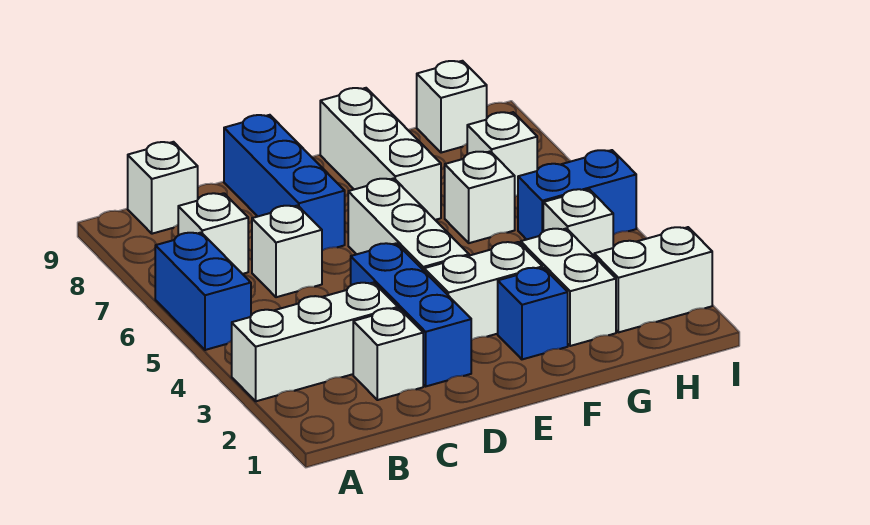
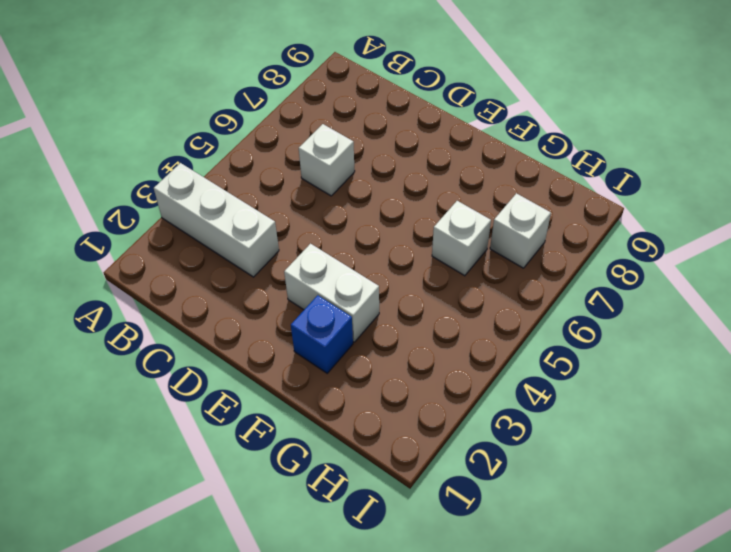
none -> blue brick A5:A6 level 1
none -> white brick B7 level 1
none -> white brick B9 level 1

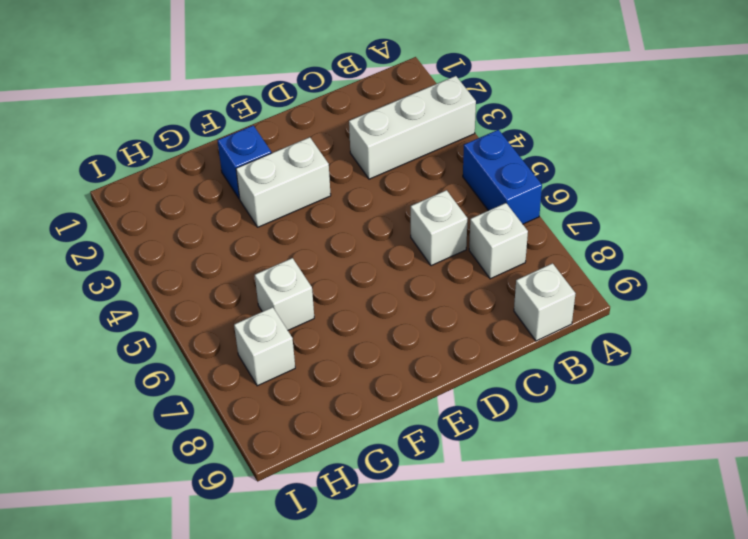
none -> white brick C2 level 1
none -> blue brick D2:D4 level 1
none -> blue brick D7:D9 level 1

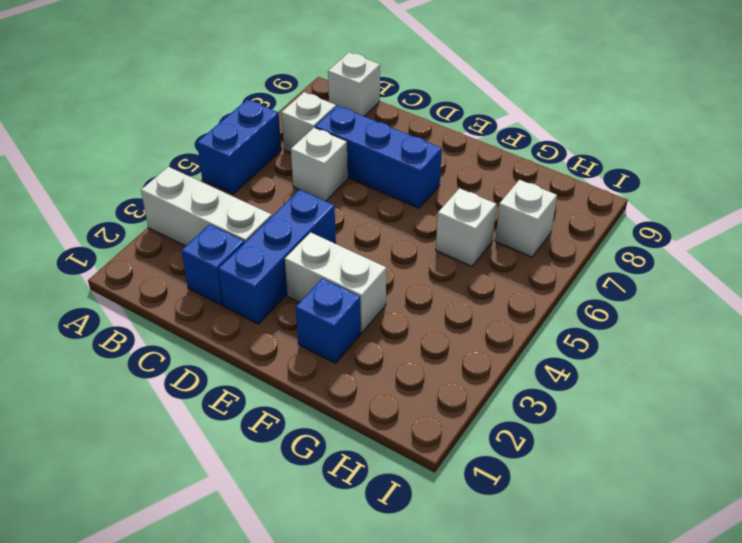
blue brick C2 level 1 -> white brick C2 level 1
blue brick C7:E7 level 1 -> blue brick D7:D9 level 1
none -> white brick E4:E6 level 1
none -> white brick F7:F9 level 1
none -> white brick G2:G3 level 1

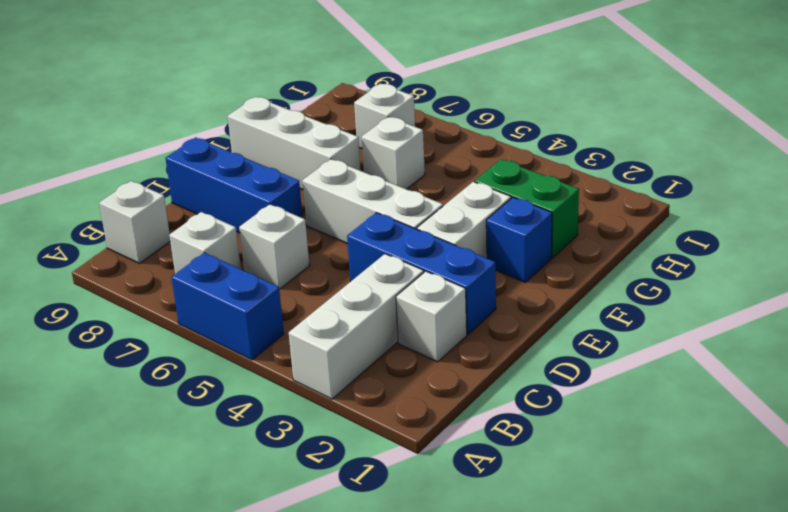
green brick G2:G3 level 1 -> white brick G2:G3 level 1
none -> white brick H2:I2 level 1
none -> white brick H4 level 1
none -> blue brick H5:I5 level 1

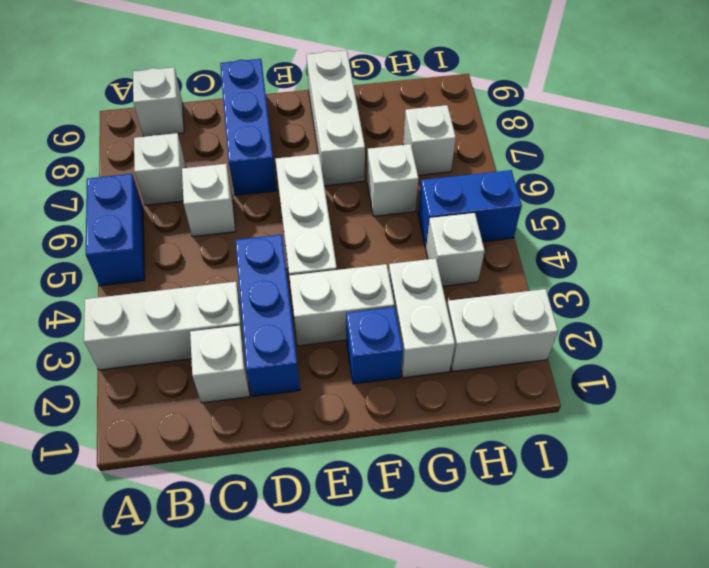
none -> white brick H9 level 1

